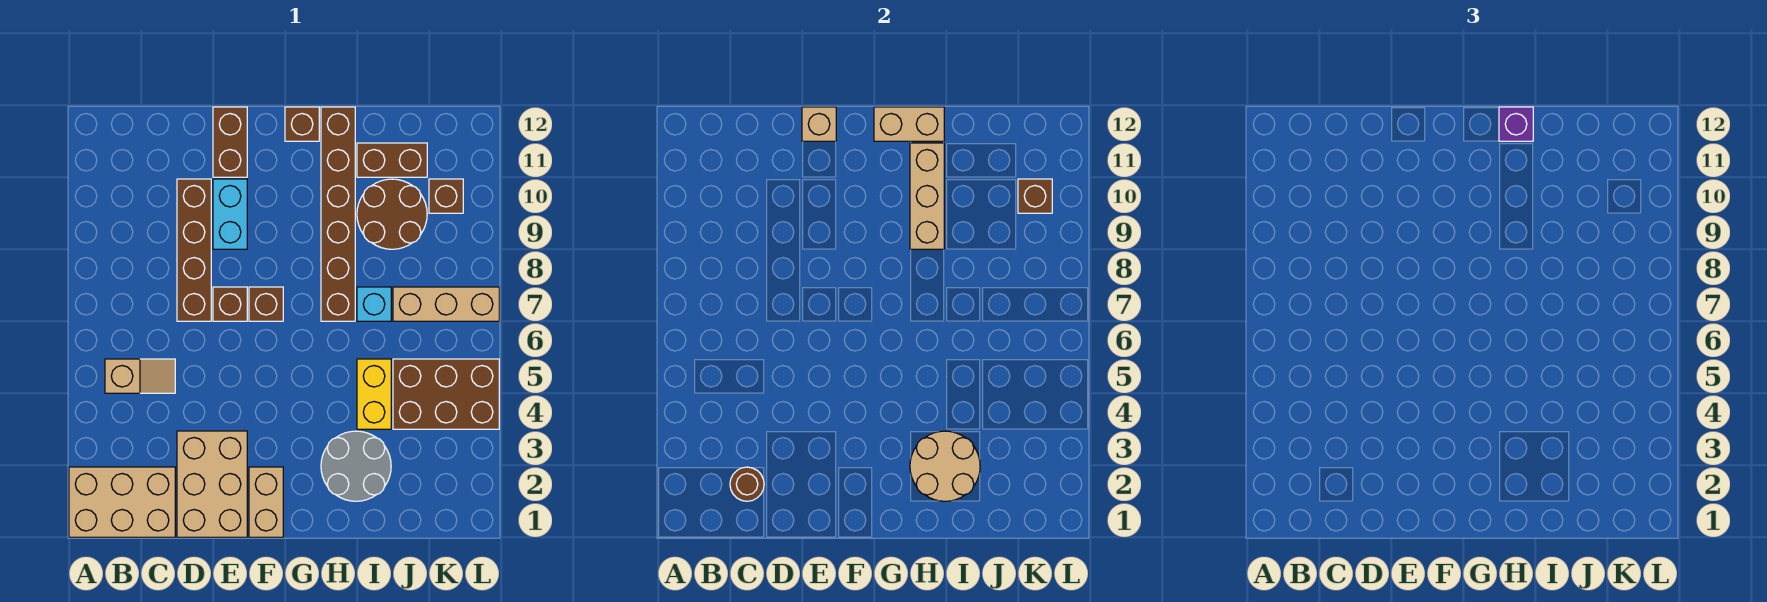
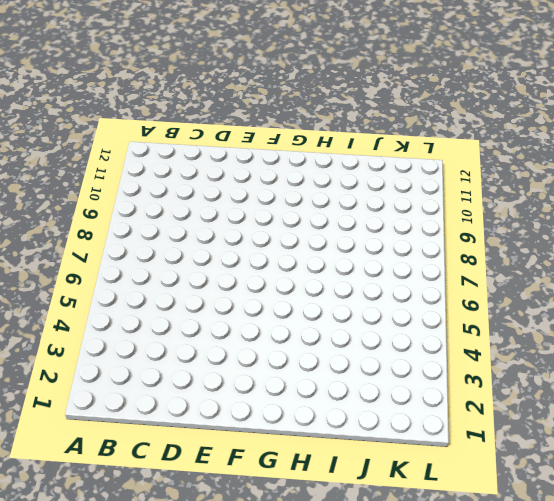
none -> tan brick A1:C2 level 1
none -> tan slope B5:C5 level 1 top B
none -> tan brick D1:E3 level 1

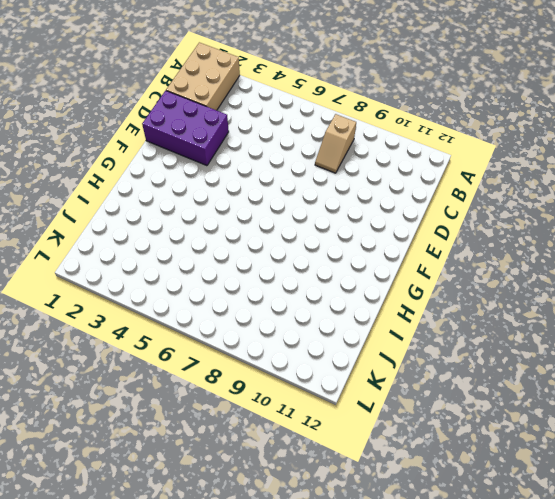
tan slope B8:C8 level 1 top B -> tan slope B5:C5 level 1 top B
purple brick D1:E3 level 1 -> tan brick D1:E3 level 1
none -> brown brick D7:D10 level 1
none -> brown brick E7 level 1
none -> cyan brick E9:E10 level 1

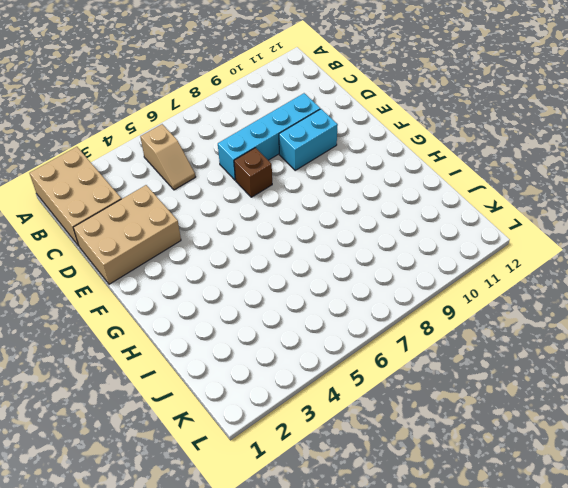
cyan brick D7:D10 level 1 -> brown brick D7:D10 level 1
none -> brown brick E11:E12 level 1
none -> tan brick F1:F2 level 1
none -> brown brick F7 level 1

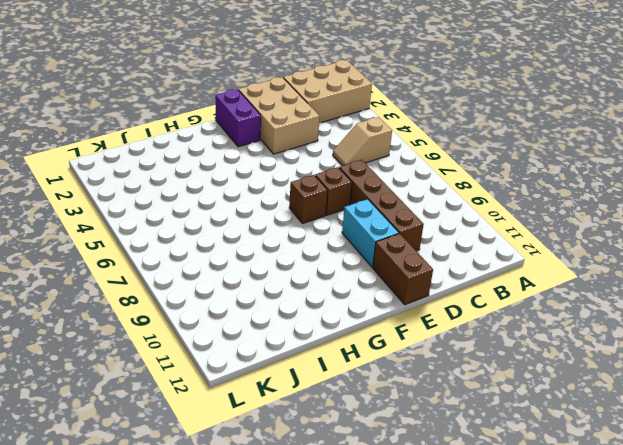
purple brick F1:F2 level 1 -> tan brick F1:F2 level 1
none -> brown brick G12 level 1
none -> grey round brick H2:I3 level 1
none -> brown brick H7:H12 level 1

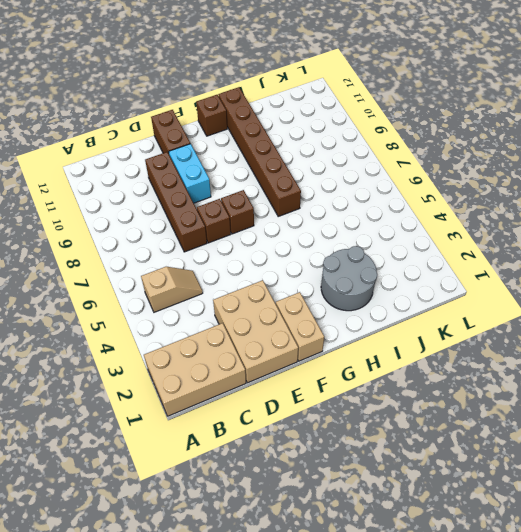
none -> yellow brick I4:I5 level 1
none -> cyan brick I7 level 1
none -> brown round brick I9:J10 level 1

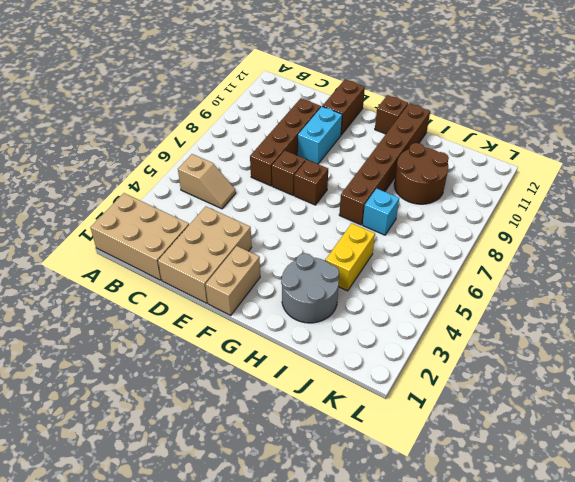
none -> brown brick I11:J11 level 1
none -> brown brick J4:L5 level 1
none -> tan brick J7:L7 level 1

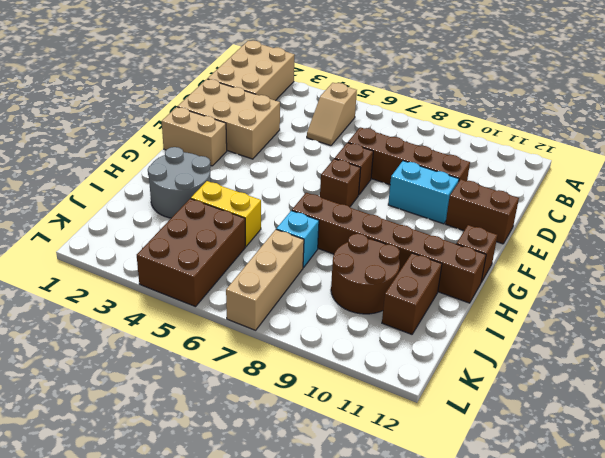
none -> brown brick K10 level 1
none -> brown round brick C2 level 2
none -> tan brick E12 level 2

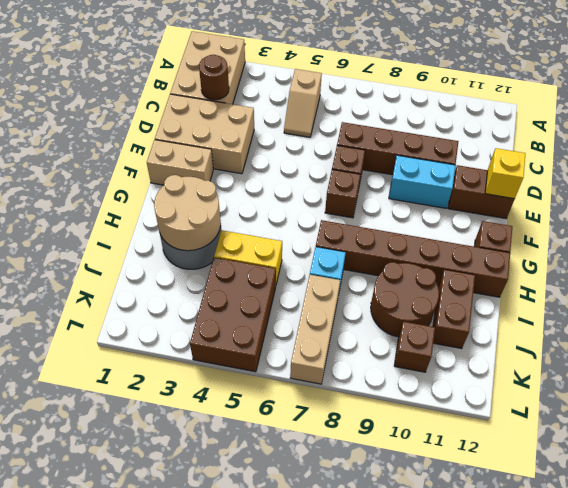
yellow brick E12 level 2 -> tan brick E12 level 2
none -> tan brick G12:H12 level 2
none -> tan brick H9:H11 level 2
none -> brown brick K10 level 2

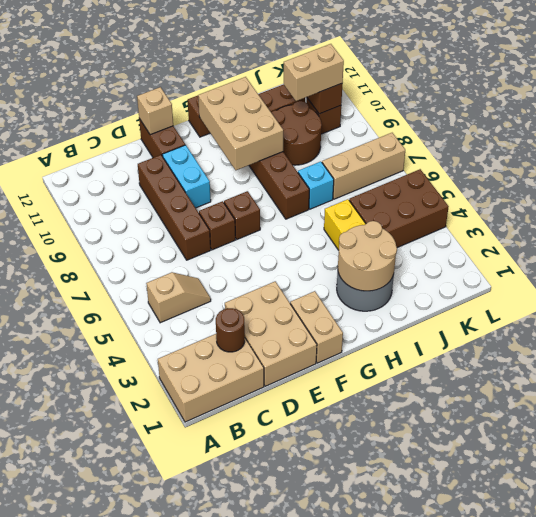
tan brick G9:H11 level 2 -> tan brick H9:H11 level 2
tan brick J10:K10 level 3 -> tan brick G12:H12 level 2
none -> purple brick H12 level 3

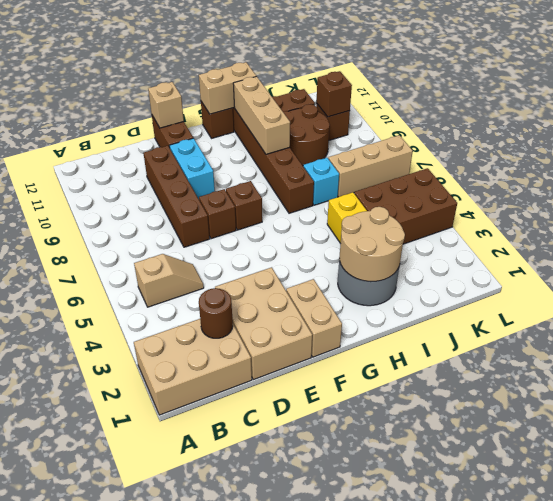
none -> purple brick H12 level 3

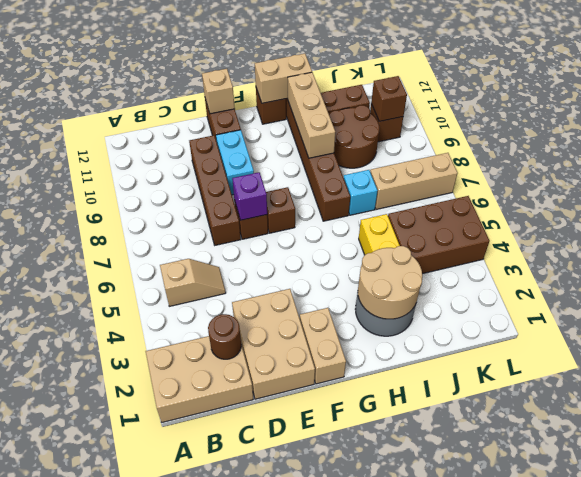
purple brick E7 level 2 -> purple brick H12 level 3

